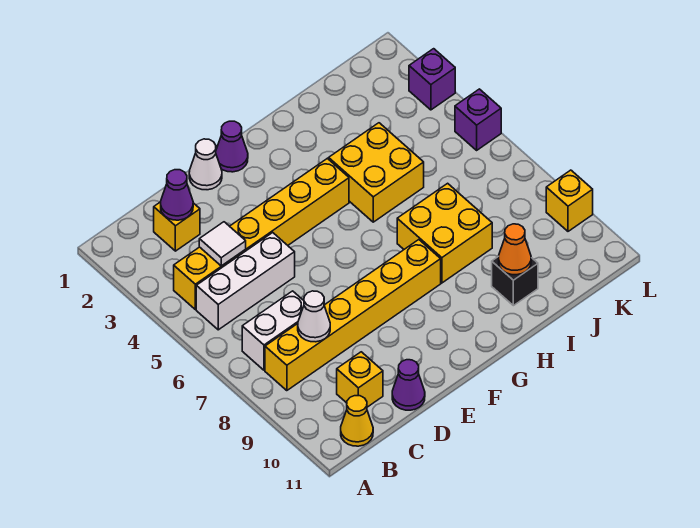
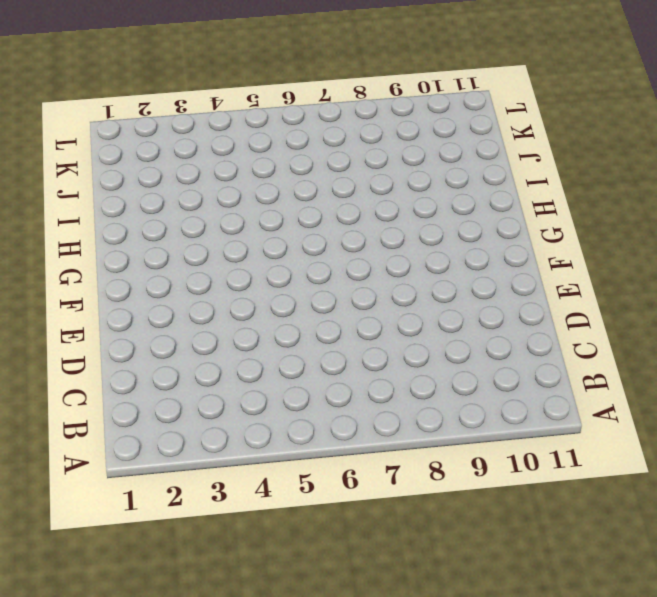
none -> yellow brick B4:G4 level 1
none -> white brick B5:D5 level 1
none -> white brick B7:C7 level 1

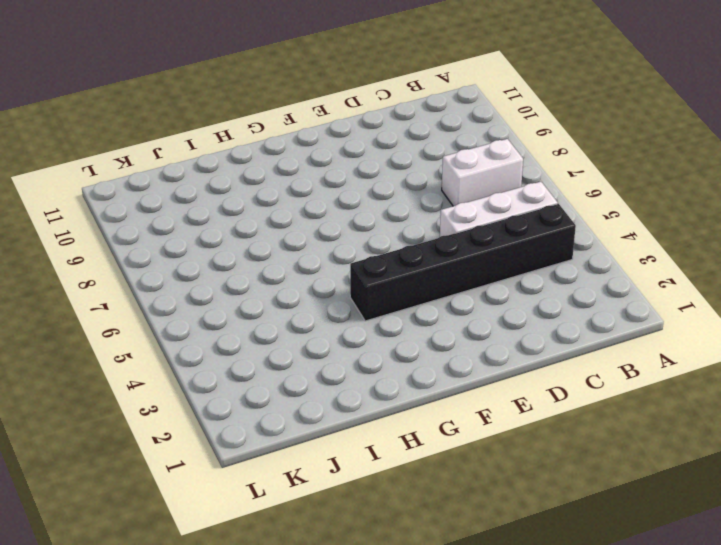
black brick B4:G4 level 1 -> yellow brick B4:G4 level 1
none -> yellow brick B8:G8 level 1
none -> yellow cone B11 level 1
none -> yellow brick C2 level 1

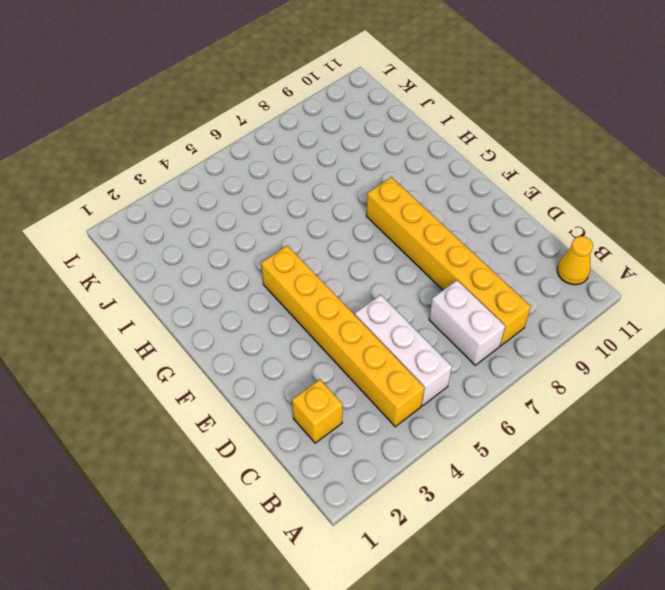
none -> yellow brick C10 level 1
none -> purple cone D11 level 1
none -> white cone E1 level 1

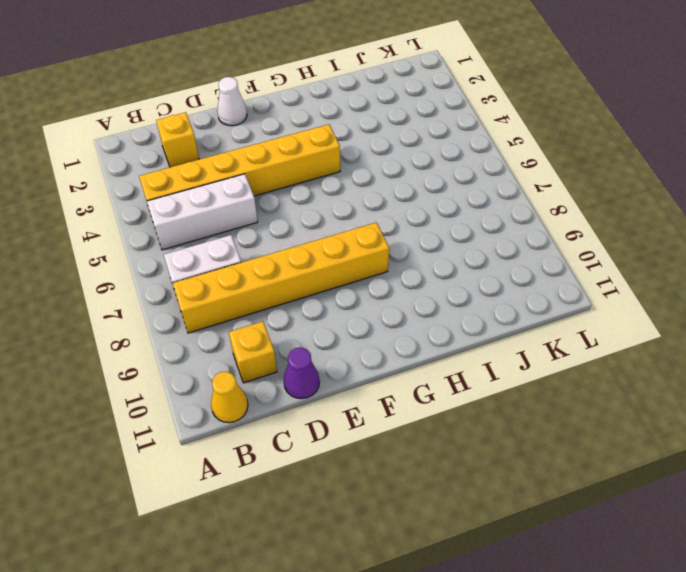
none -> purple cone F1 level 1
none -> yellow brick H4:I5 level 1
none -> yellow brick H7:I8 level 1

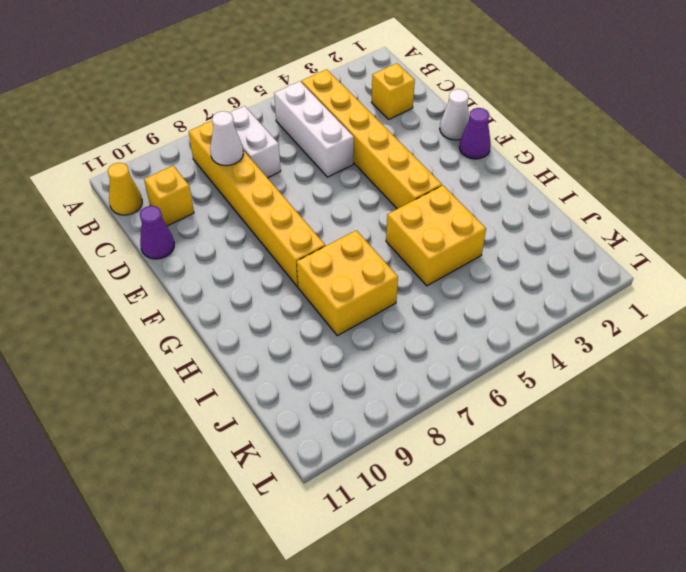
none -> black brick I10 level 1
none -> purple brick L3 level 1
none -> purple brick L5 level 1

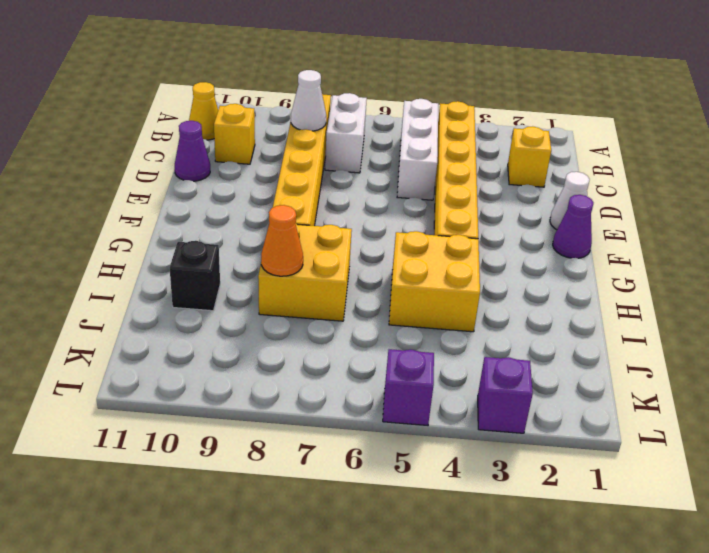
orange cone I8 level 2 -> orange cone I10 level 2
none -> yellow brick L9 level 1
none -> purple cone C2 level 2
none -> white tile C4 level 2

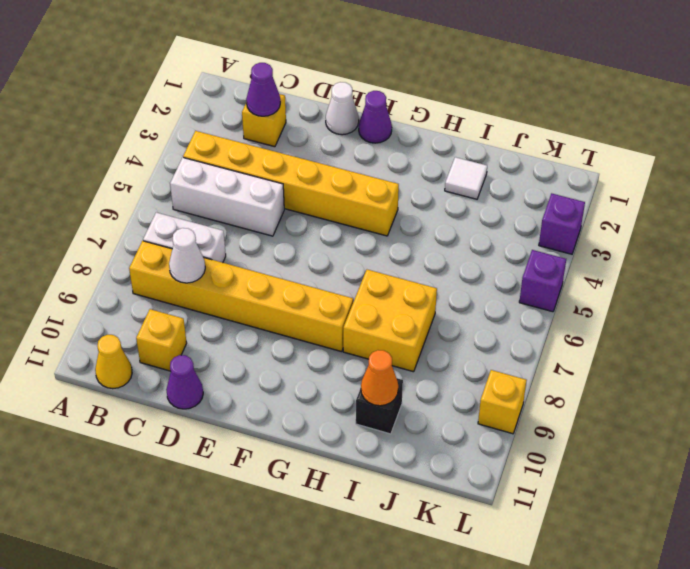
white tile I2 level 1 -> white tile C4 level 2
none -> yellow brick H4:I5 level 1

